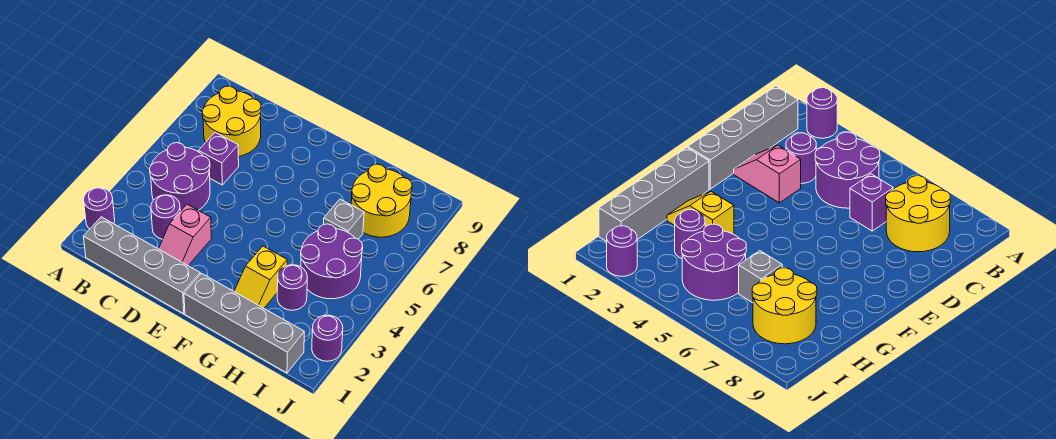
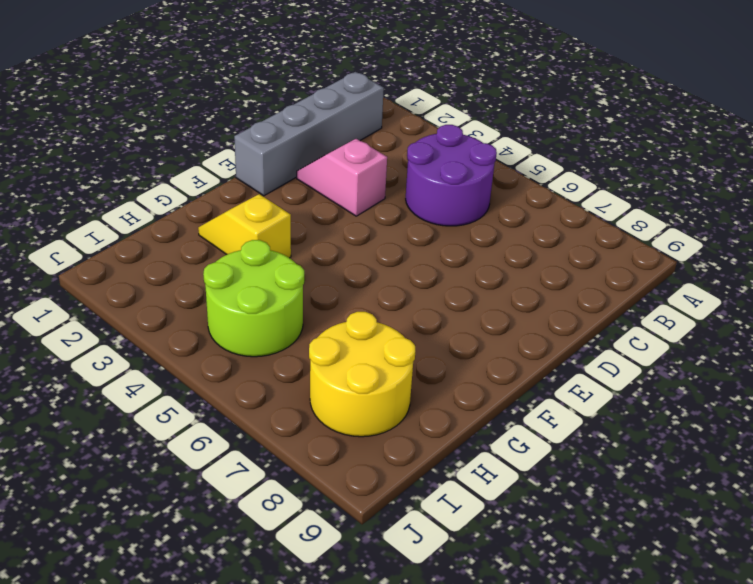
lime round brick H4:I5 level 1 -> purple round brick H4:I5 level 1
none -> purple round brick A2 level 1
none -> yellow round brick B7:C8 level 1
none -> purple round brick C3 level 1

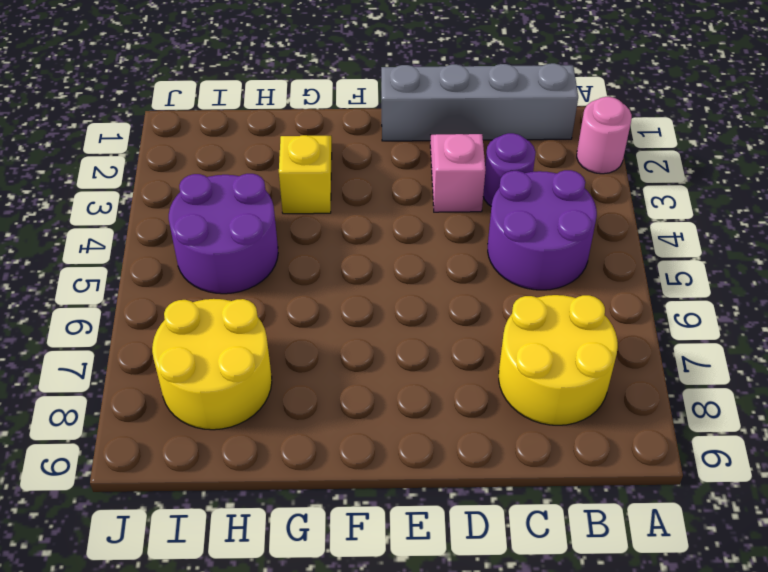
pink round brick A2 level 1 -> purple round brick A2 level 1
none -> purple brick C6 level 1
none -> grey brick F1:I1 level 1
none -> purple round brick H3 level 1

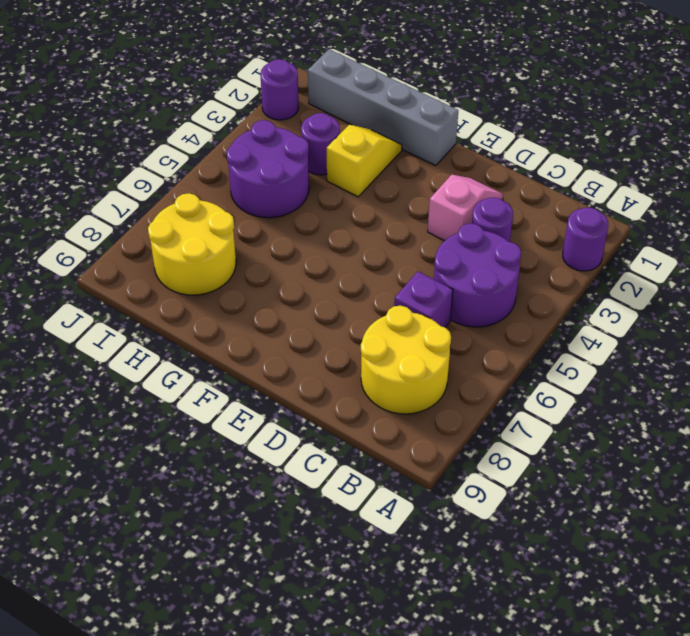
none -> grey brick B1:E1 level 1
none -> grey brick H6 level 1

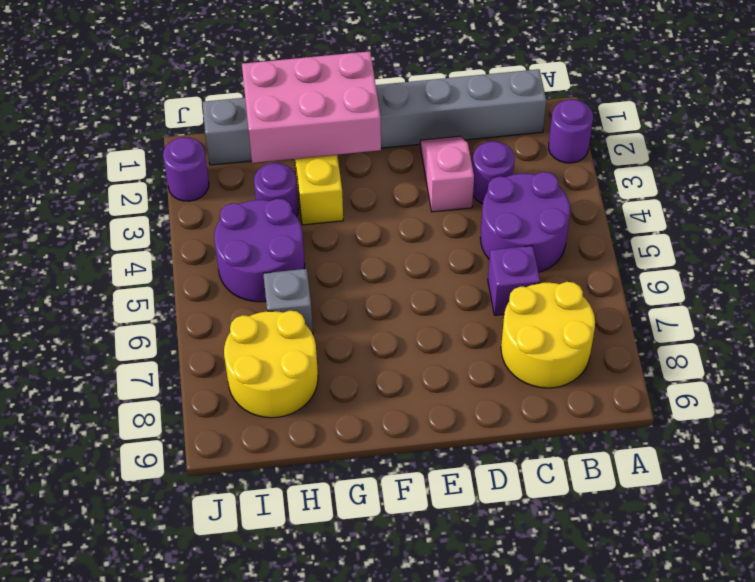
pink brick F1:H2 level 2 -> none

